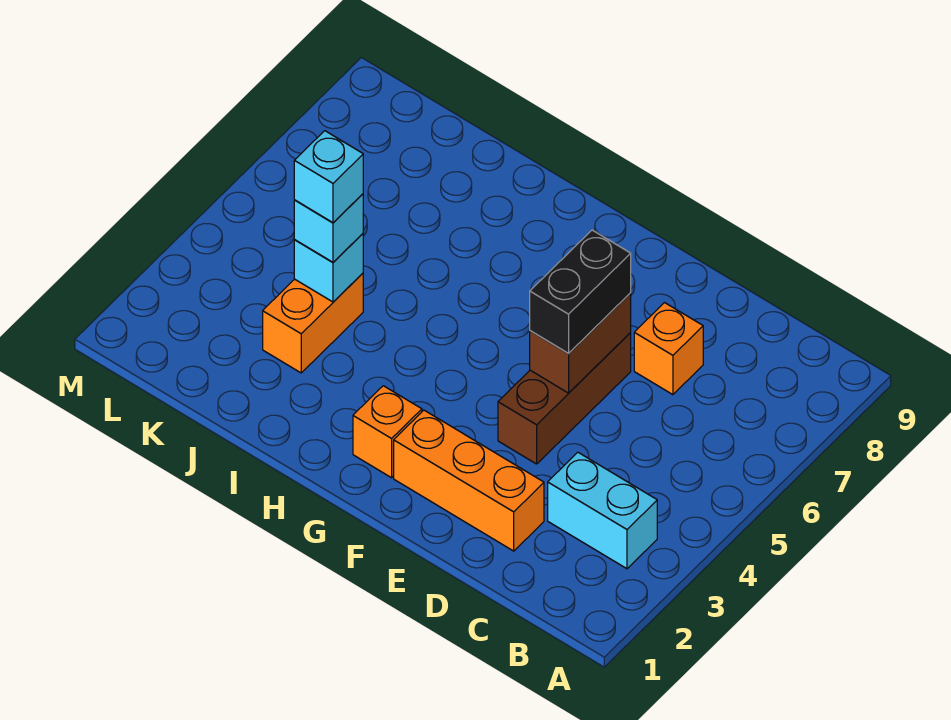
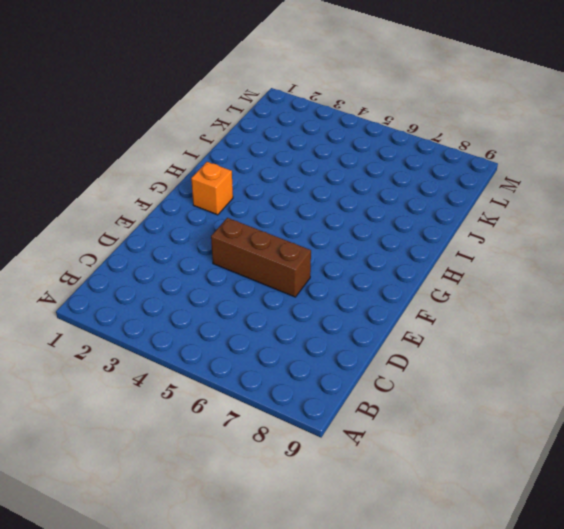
none -> cyan brick B3:C3 level 1
none -> orange brick D2:F2 level 1

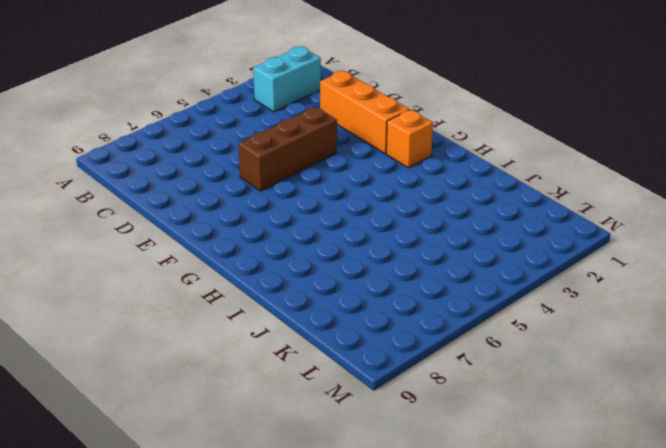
cyan brick B2:B3 level 1 -> cyan brick B3:C3 level 1
none -> orange brick D7 level 1
none -> orange brick J3:J4 level 1

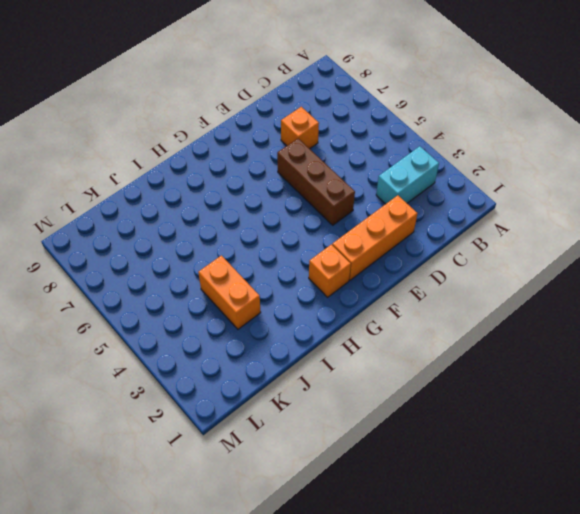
none -> brown brick E5:E6 level 2
none -> cyan brick J4 level 2

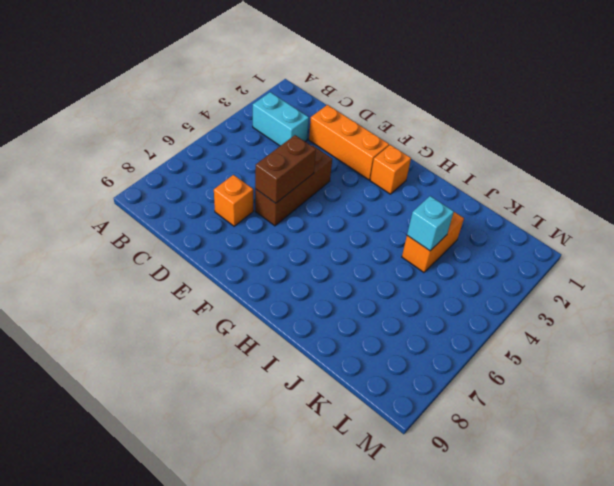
none -> black brick E5:E6 level 3
none -> cyan brick J4 level 3

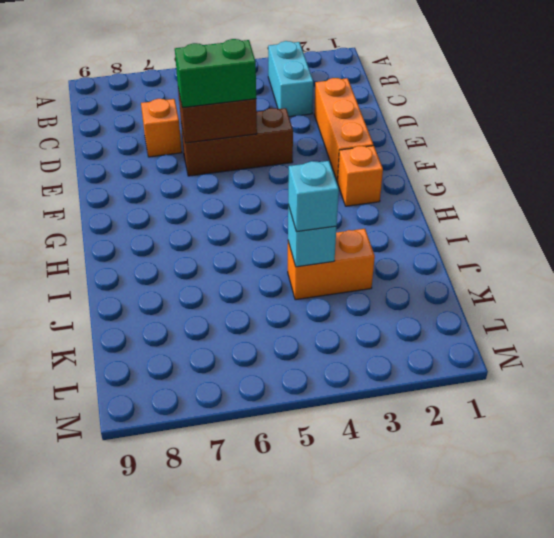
green brick E5:E6 level 3 -> black brick E5:E6 level 3
none -> cyan brick J4 level 4

